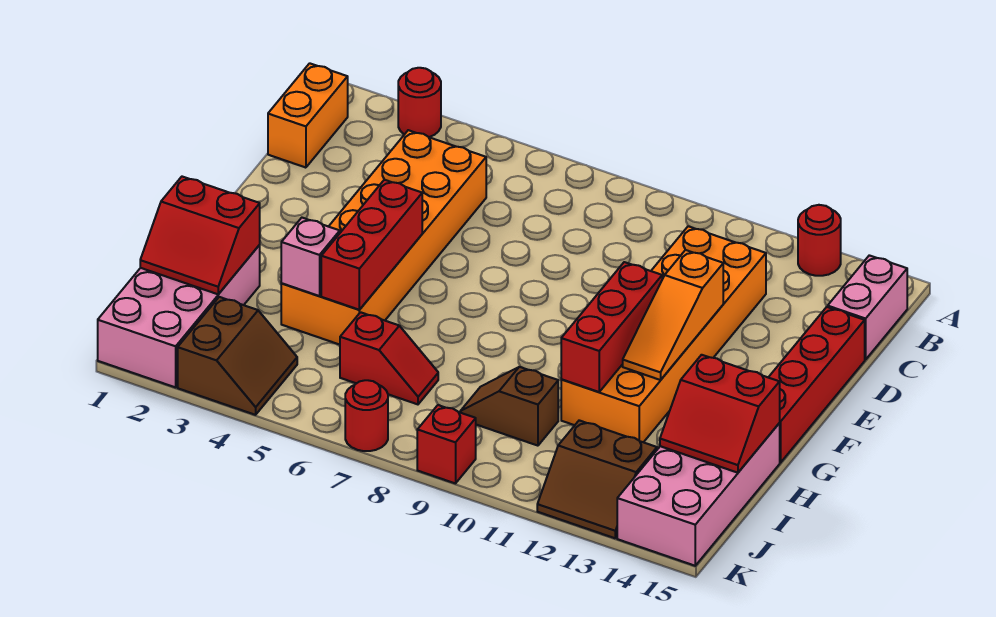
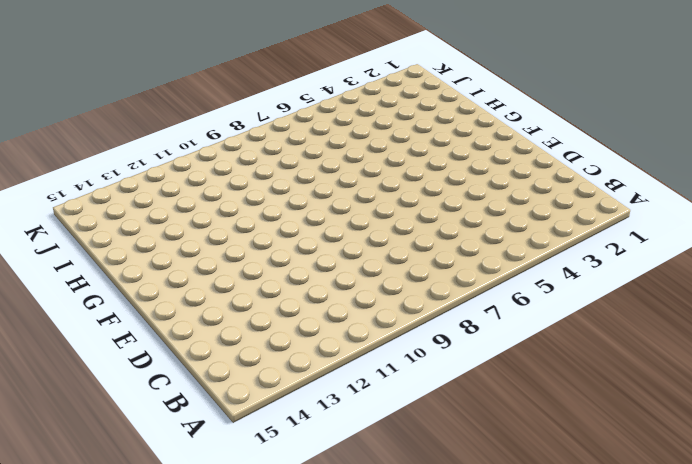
none -> red round brick A3 level 1
none -> red round brick A13 level 1
none -> orange brick B1:C1 level 1

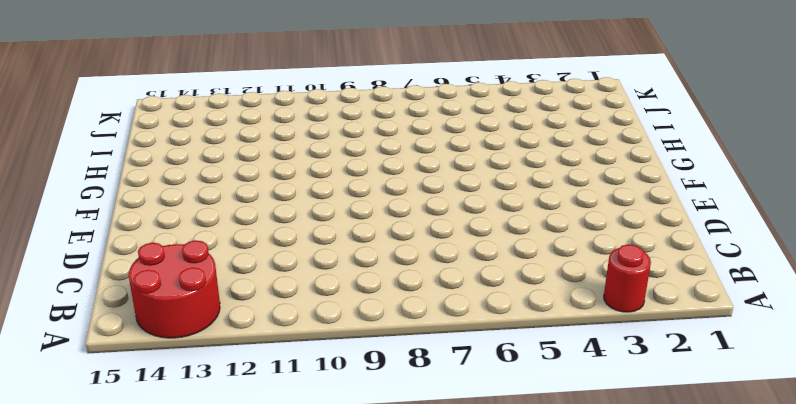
red round brick A13:B14 level 1 -> red round brick A13 level 1
none -> orange brick B1:C1 level 1
none -> pink brick B15:C15 level 1
none -> orange brick C4:H5 level 1

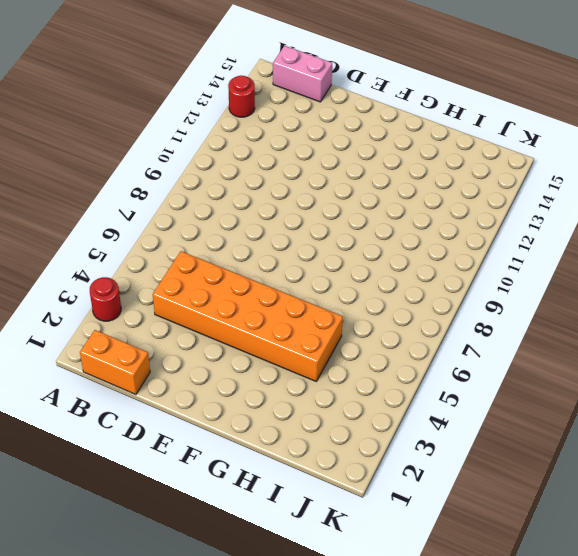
none -> orange brick C11:H12 level 1
none -> red brick D15:G15 level 1
none -> pink brick H1:K2 level 1

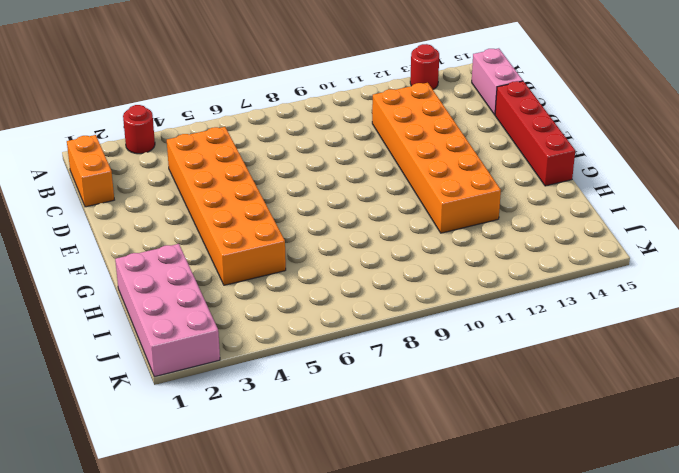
none -> pink brick H14:K15 level 1
none -> red slope I6:I7 level 1 top 6
none -> brown slope I9:I10 level 1 top 10

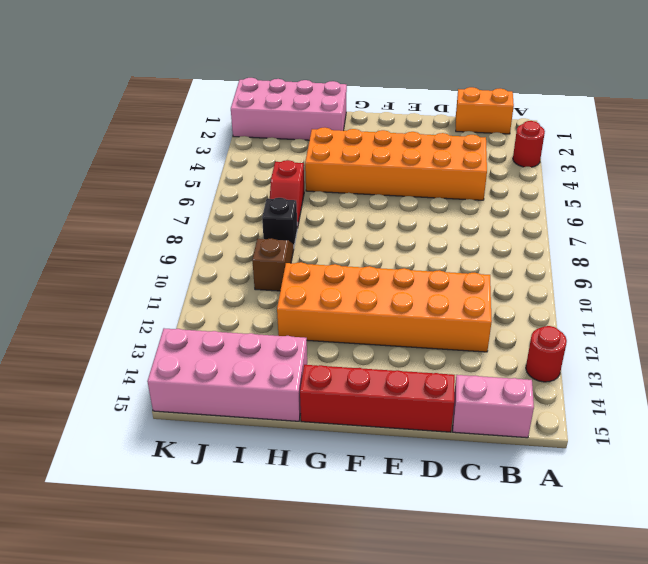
black brick I8 level 1 -> none
none -> brown slope J3:K4 level 1 top 3
none -> brown slope J12:K13 level 1 top J
none -> red round brick K7 level 1

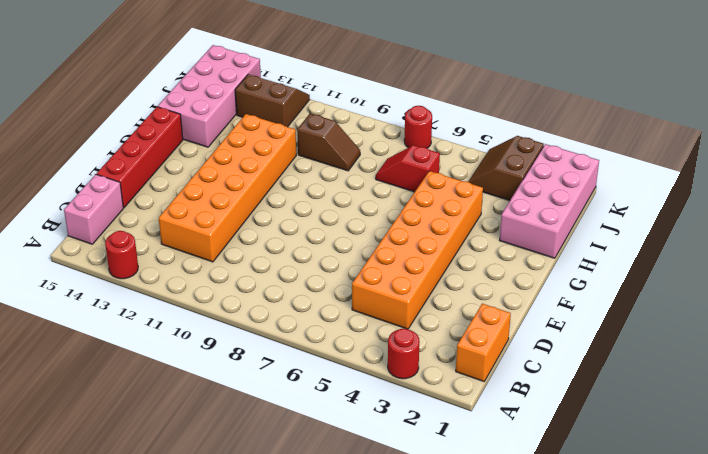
none -> red brick K9 level 1
none -> orange slope E12:G12 level 2 top E
none -> red brick F5:H5 level 2

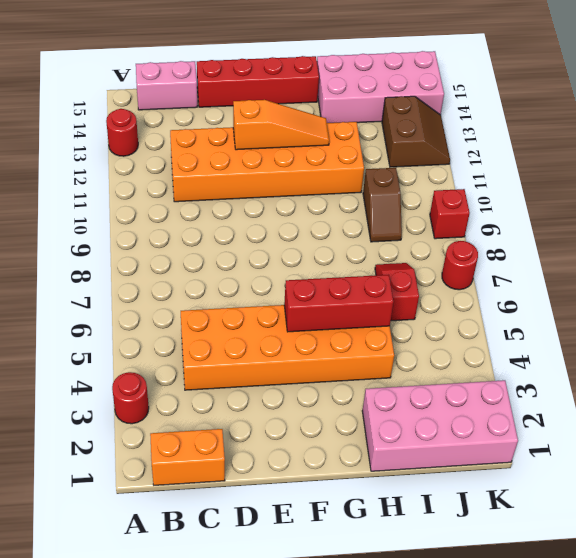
none -> brown slope J3:K4 level 1 top 3
none -> red brick F11:H11 level 2
none -> red slope H1:I2 level 2 top H

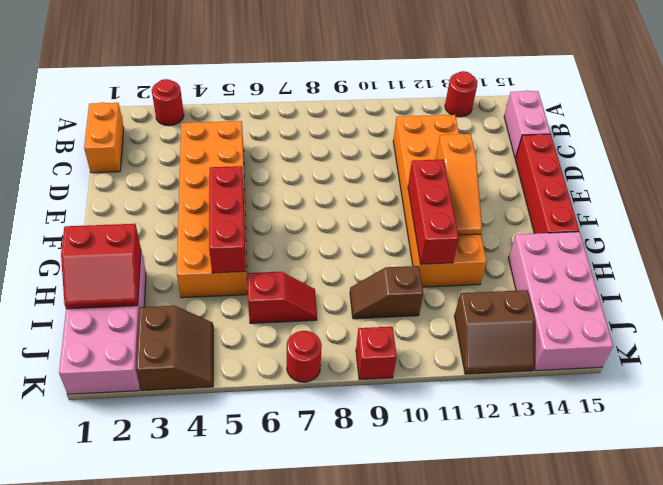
none -> pink brick H4 level 2
none -> red slope H14:I15 level 2 top H

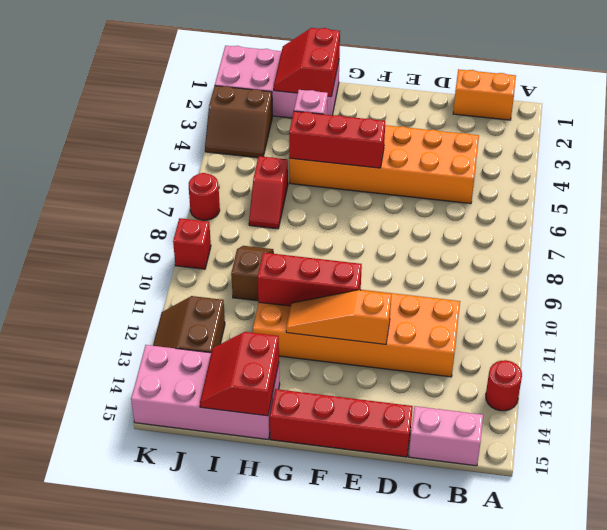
none -> red round brick A3 level 1

